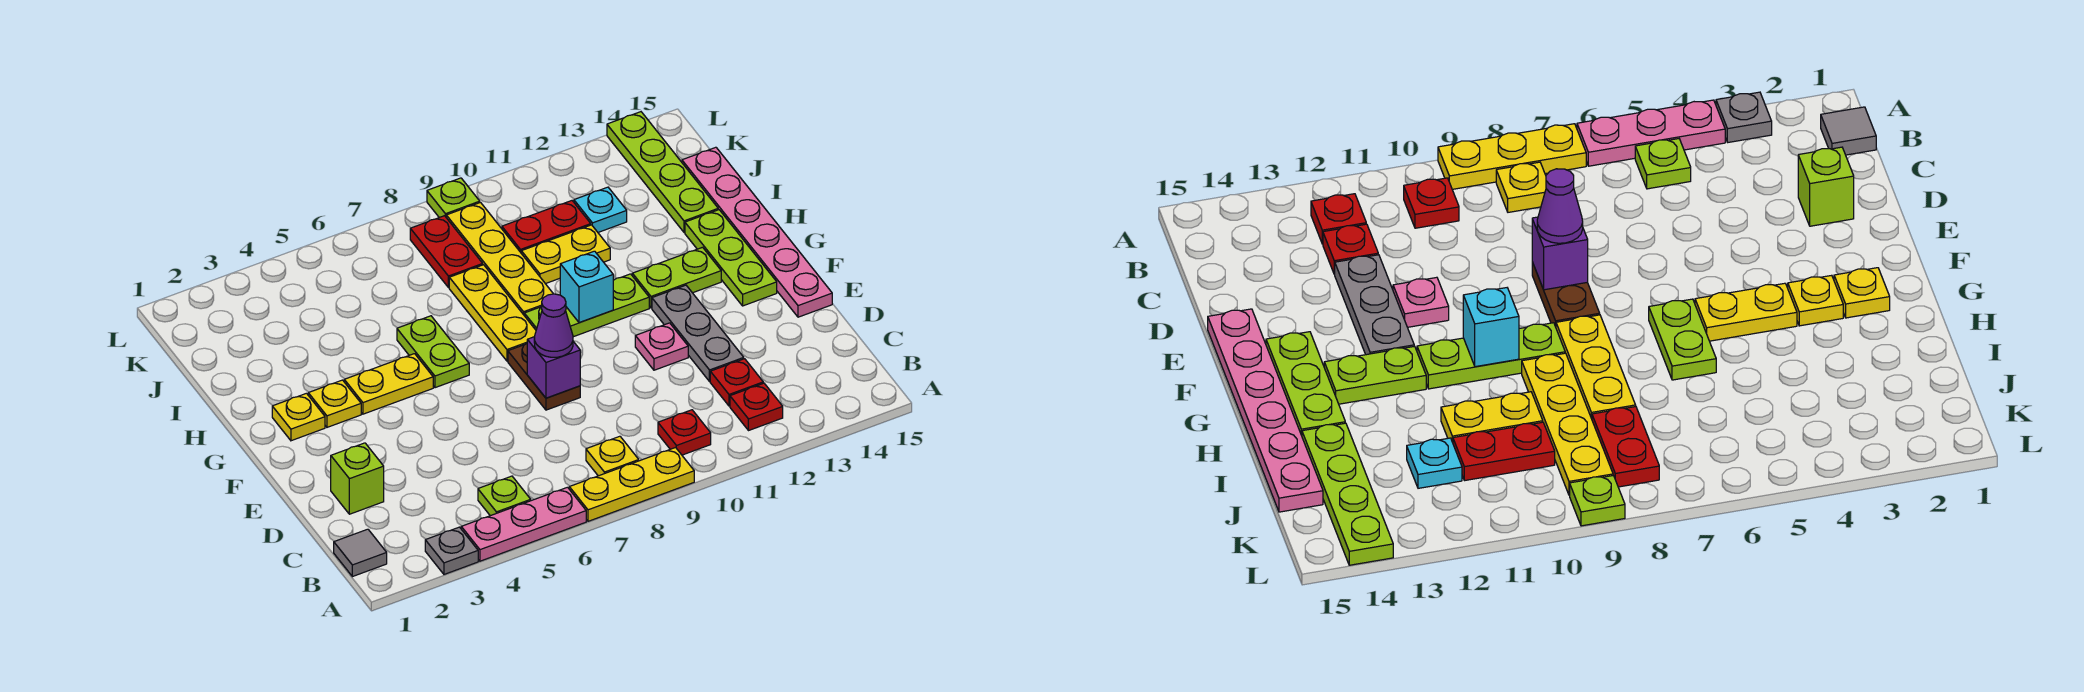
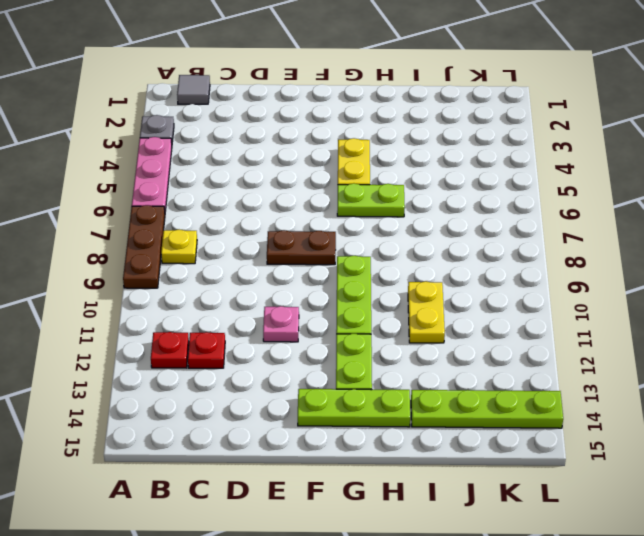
brown plate A7:A9 level 1 -> yellow plate A7:A9 level 1
none -> lime plate B5 level 1
none -> red plate B10 level 1
none -> lime brick D2 level 1
none -> grey plate D12:F12 level 1

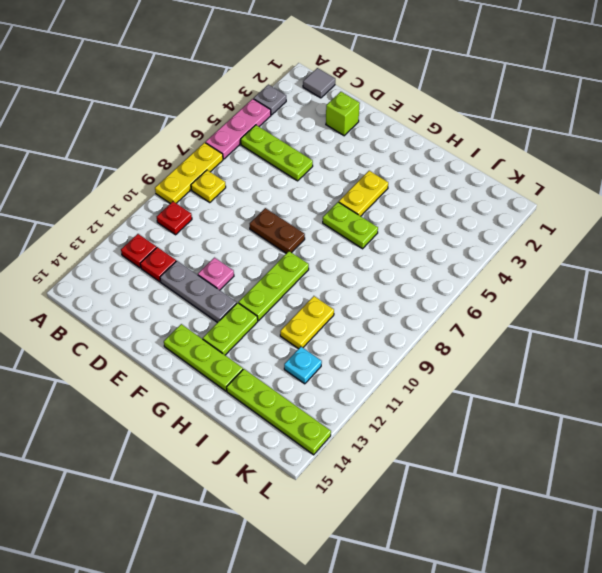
lime plate B5:D5 level 1 -> lime plate B5 level 1
none -> pink plate E15:J15 level 1
none -> yellow plate G2 level 1
none -> yellow plate G3 level 1
none -> yellow plate G8:I8 level 1

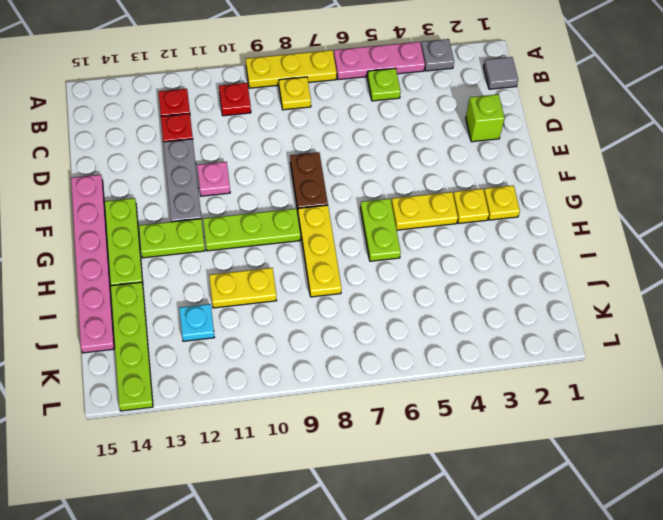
none -> yellow plate H9:K9 level 1
none -> red plate J8:K8 level 1
none -> red plate J10:J11 level 1
none -> lime plate L9 level 1

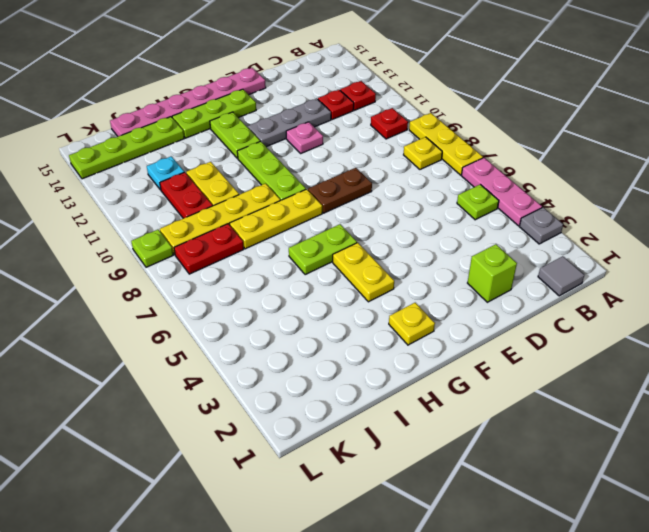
none -> yellow plate G3 level 1
none -> purple brick E8 level 2
none -> cyan brick G10 level 2
none -> purple cone E8 level 3

